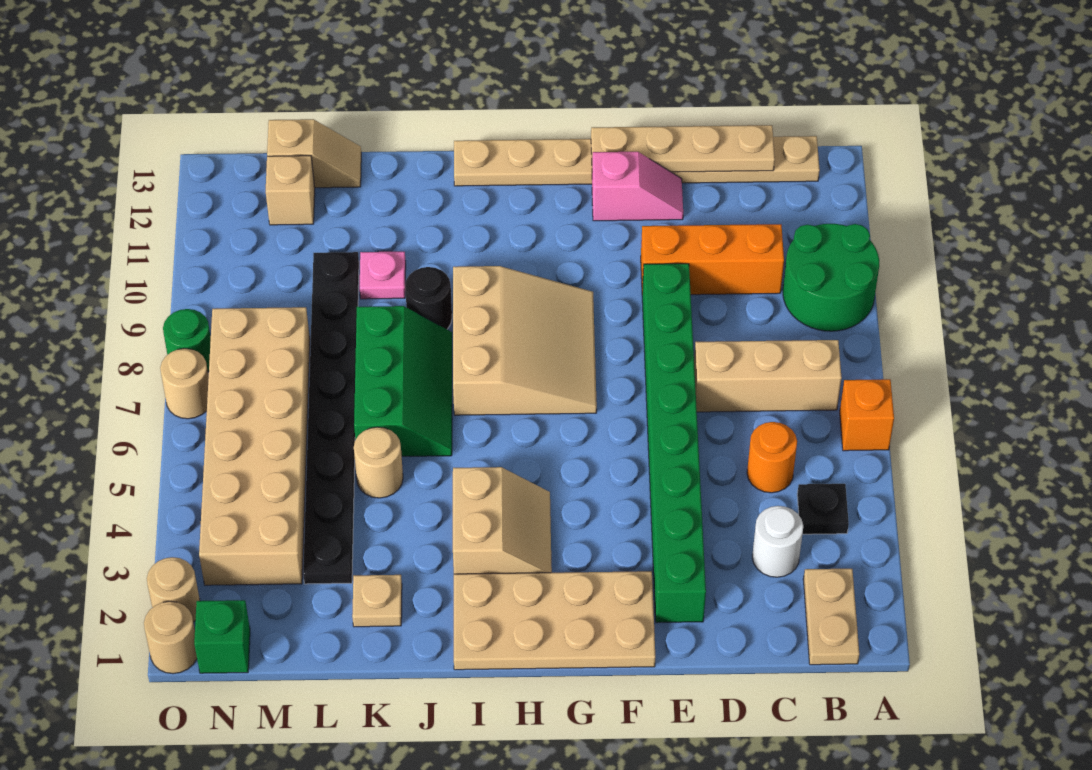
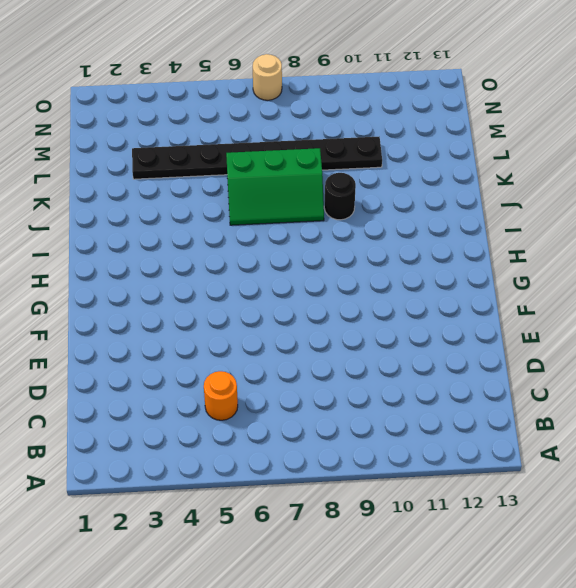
none -> orange brick A6 level 1
none -> green round brick A9:B10 level 1
none -> tan plate B1:B2 level 1

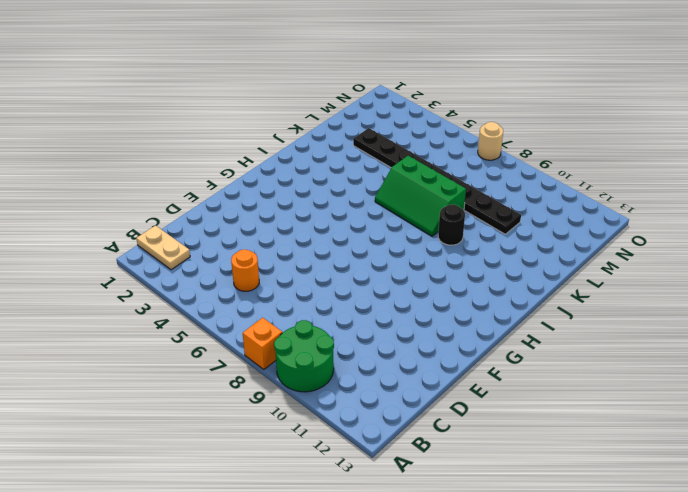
orange brick A8 level 1 -> orange brick A6 level 1
none -> black plate B4 level 1
none -> tan brick B7:D7 level 1
none -> tan plate B13:I13 level 1

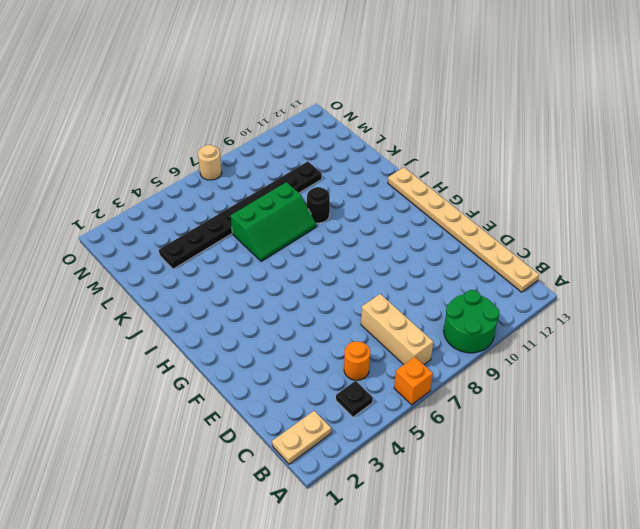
none -> white round brick C3 level 1
none -> orange brick C10:E10 level 1
none -> green brick E2:E9 level 1

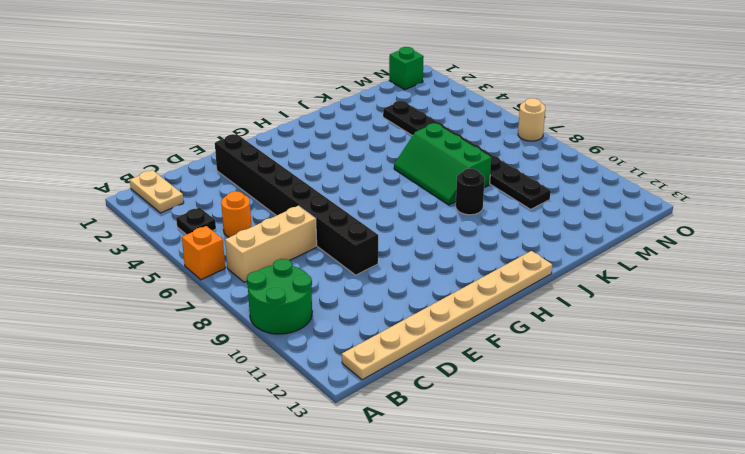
black brick E2:E9 level 1 -> green brick E2:E9 level 1
none -> white round brick C3 level 1
none -> orange brick C10:E10 level 1
none -> pink slope E12:F12 level 1 top F

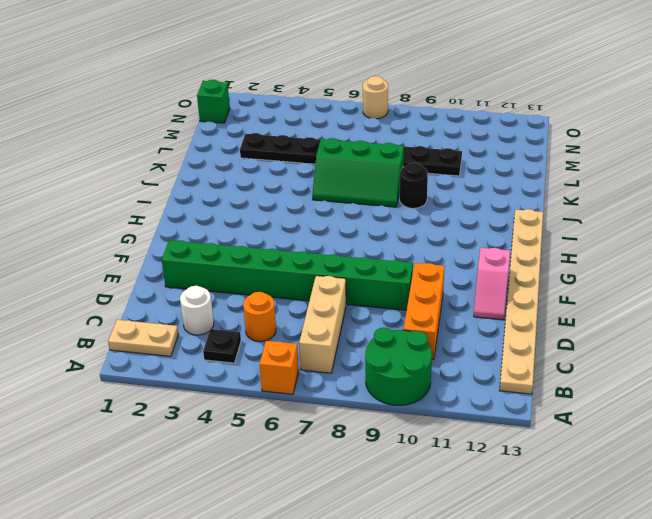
none -> tan plate F1:I2 level 1
none -> tan slope G7:I9 level 1 top I
none -> tan slope H3:I4 level 1 top I

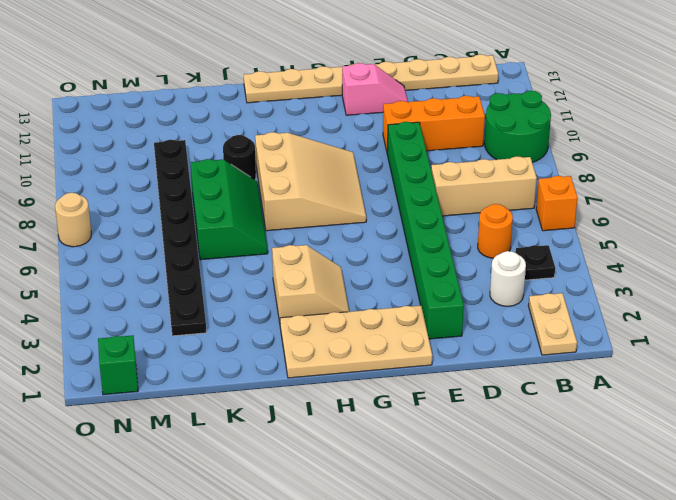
none -> tan plate K2 level 1
none -> tan round brick K5 level 1
none -> pink plate K10 level 1

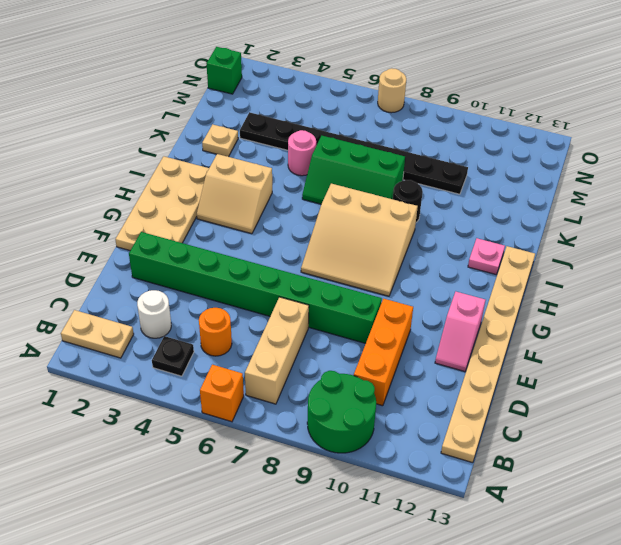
pink plate I12 level 1 -> pink plate K10 level 1
pink round brick K5 level 1 -> tan round brick K5 level 1
none -> tan slope L13:M13 level 1 top M
none -> tan brick M3:N8 level 1
none -> tan brick M12 level 1

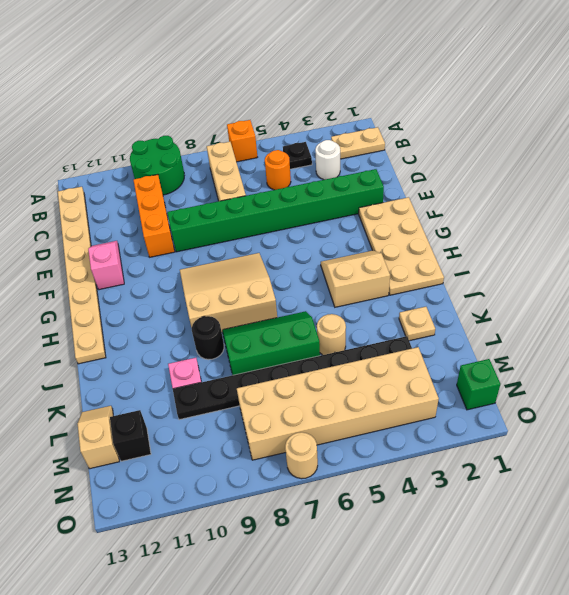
black brick M12 level 1 -> tan brick M12 level 1
none -> tan round brick O1 level 1
none -> tan round brick O2 level 1
none -> green round brick O8 level 1

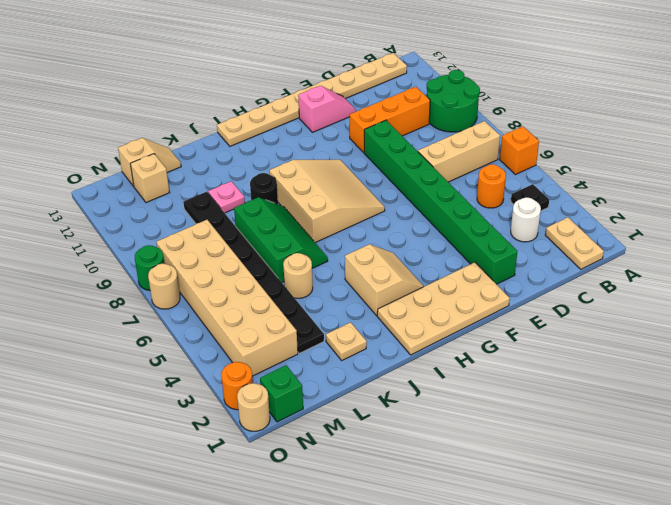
orange round brick O2 level 1 -> tan round brick O2 level 1
none -> tan plate C13:F13 level 2

